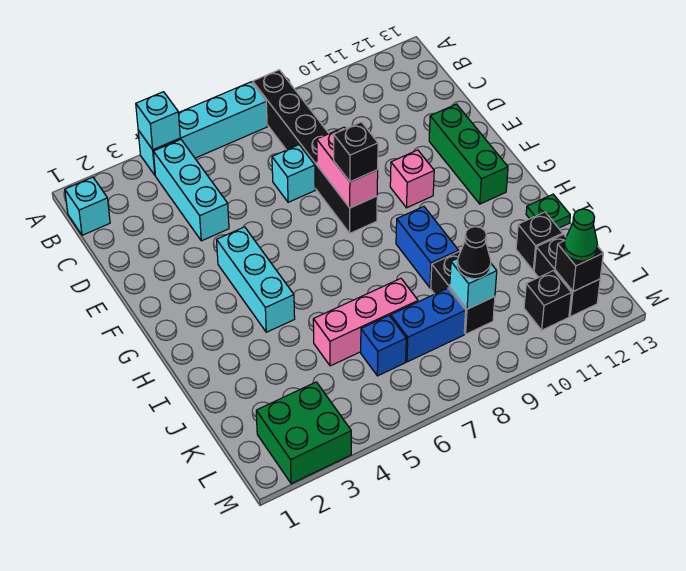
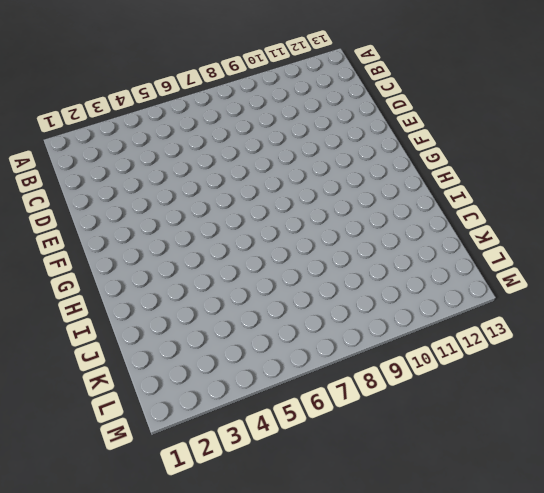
none -> cyan brick A4:A7 level 1
none -> black brick A8:F8 level 1
none -> cyan brick B1 level 1

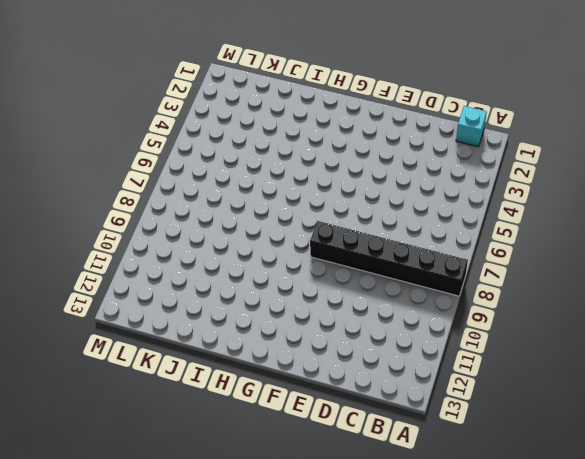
none -> cyan brick A4:A7 level 1
none -> cyan brick B4:D4 level 1
none -> cyan brick D7 level 1

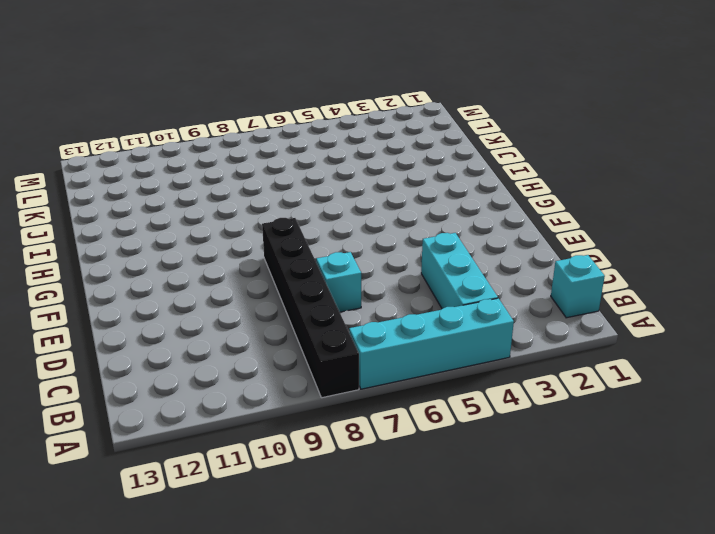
none -> green brick E12:G12 level 1
none -> cyan brick F4:H4 level 1
none -> pink brick F10 level 1

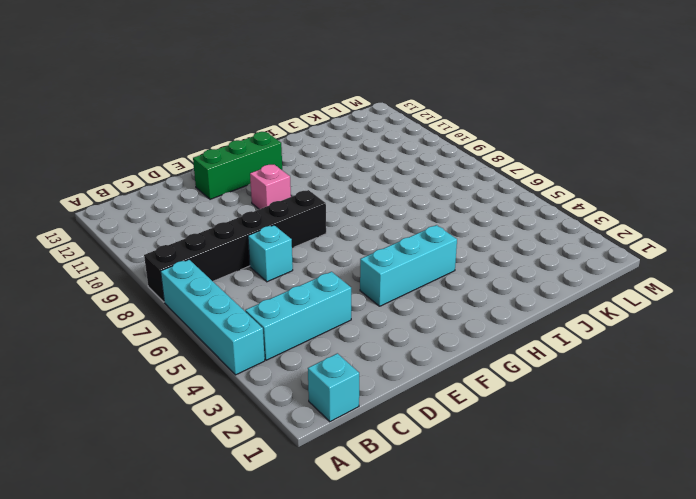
none -> blue brick H9:I9 level 1
none -> green plate I13 level 1
none -> pink brick J5:J7 level 1

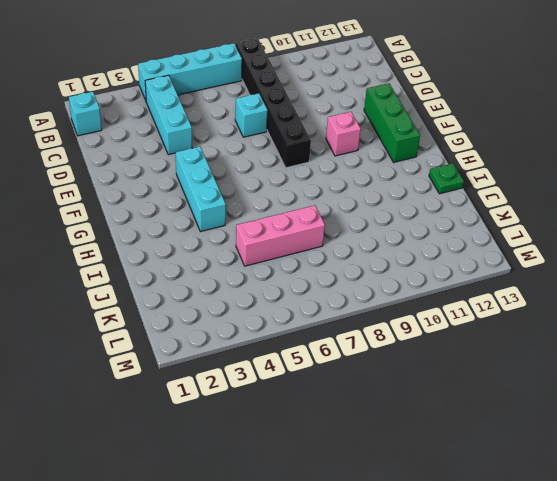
none -> blue brick H9:I9 level 1
none -> black brick J9:K9 level 1
none -> black brick J12 level 1

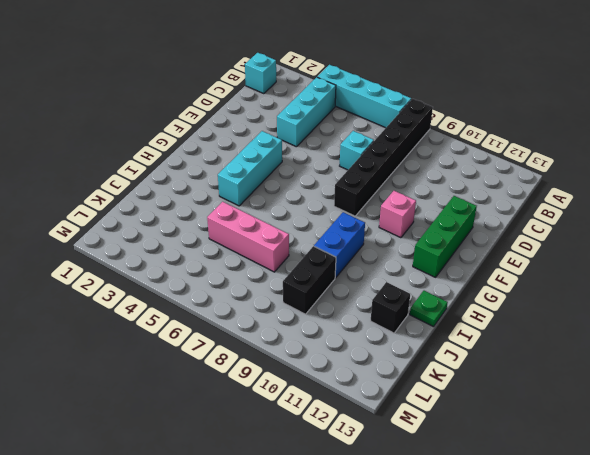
none -> blue brick K6 level 1
none -> blue brick K7:K8 level 1
none -> black brick K12:L12 level 1

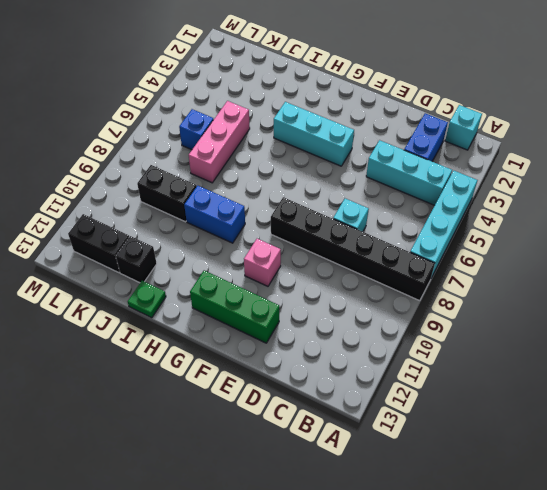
blue brick C2:C3 level 1 -> blue brick K7:K8 level 1
none -> green brick L2:M3 level 1
none -> black brick L11 level 1
none -> cyan brick A4 level 2

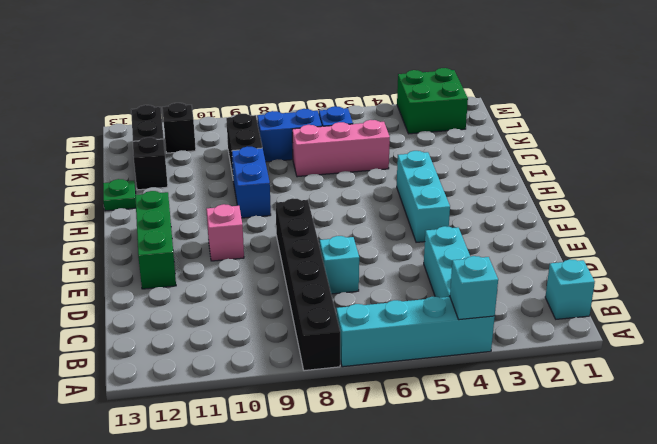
none -> pink brick E8:F8 level 2
none -> cyan brick K9 level 2
none -> black brick L12 level 2

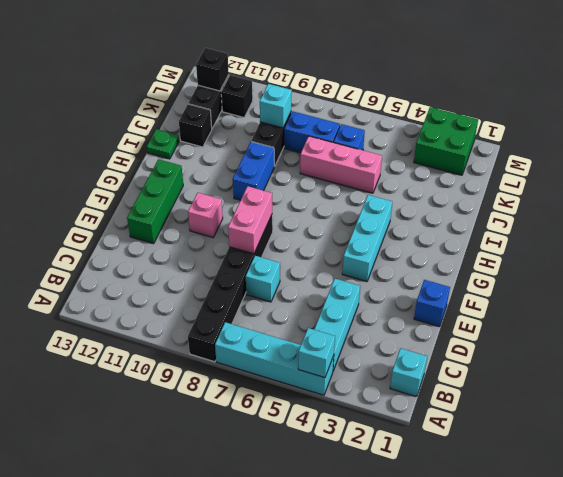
blue brick E1 level 1 -> none
none -> black brick F8 level 3
none -> black cone K9 level 3
none -> green cone L12 level 3

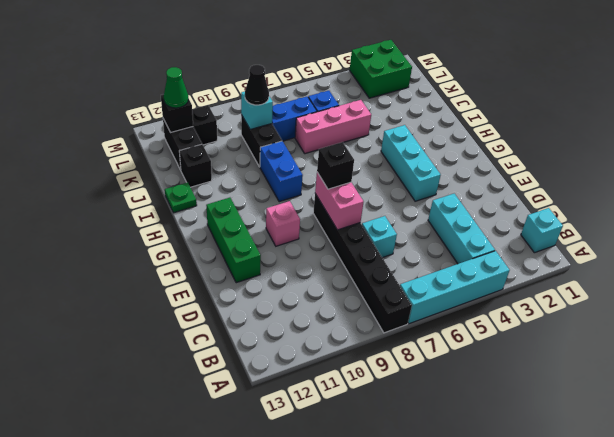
none -> cyan brick A4 level 2

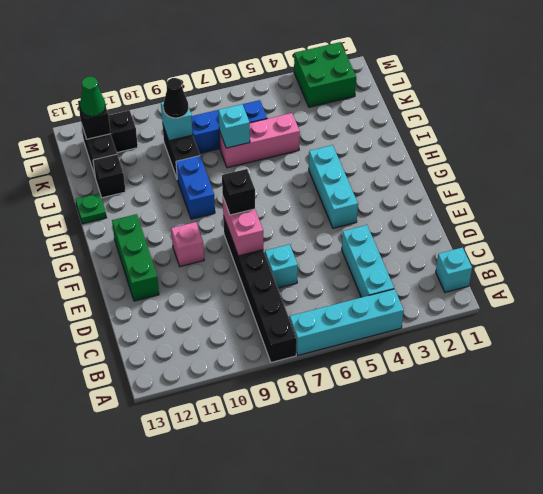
cyan brick J7 level 2 -> cyan brick A4 level 2

